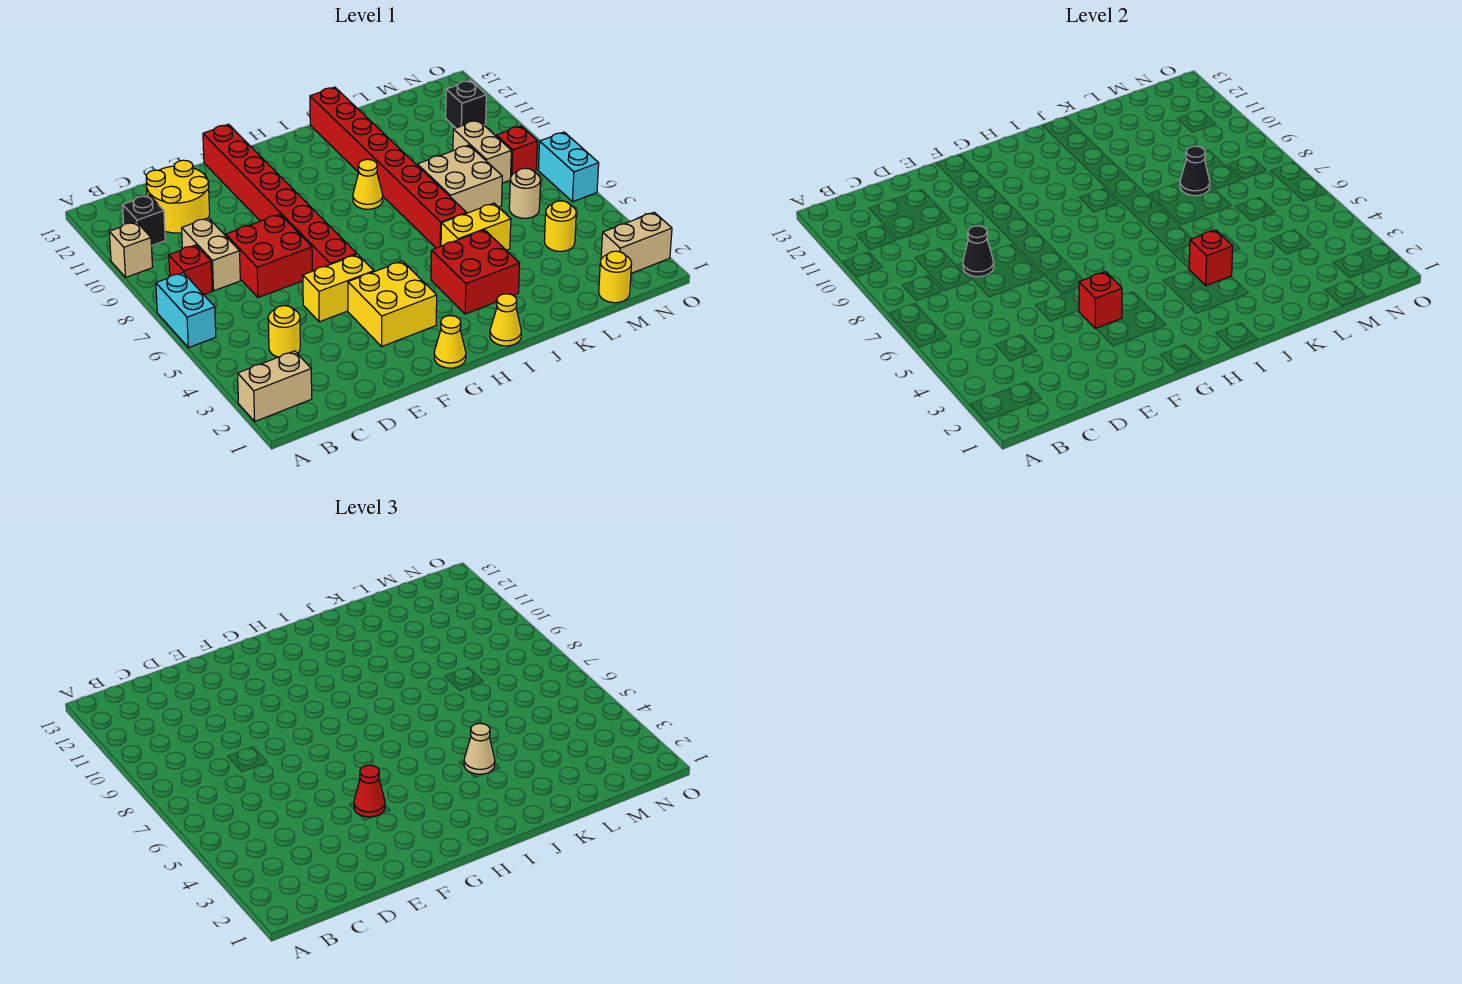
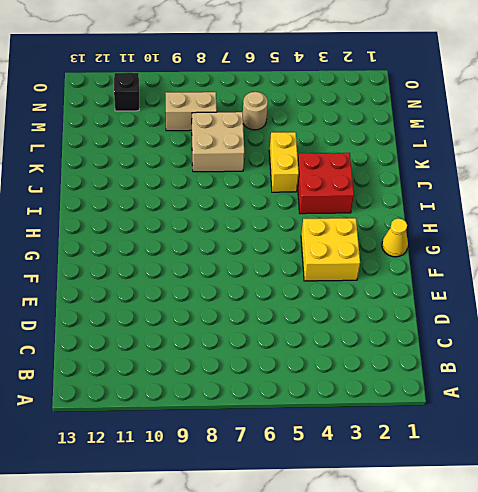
none -> tan brick A2:B2 level 1
none -> cyan brick A6:A7 level 1
none -> tan brick A10 level 1
none -> red brick B8 level 1

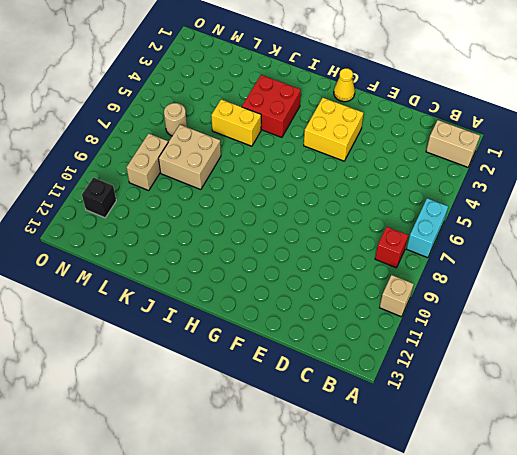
none -> black brick B11 level 1
none -> yellow round brick C4 level 1
none -> tan brick C8:C9 level 1
none -> yellow round brick C11:D12 level 1

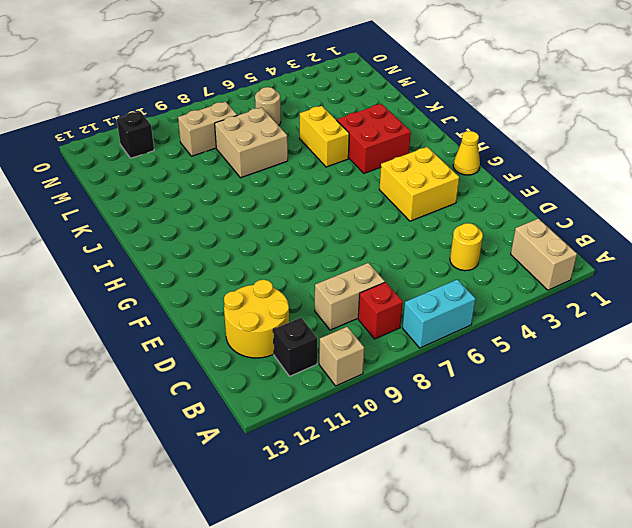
none -> red brick D7:E8 level 1
none -> yellow brick E5:F5 level 1
none -> red brick F6:F13 level 1
none -> yellow cone I1 level 1

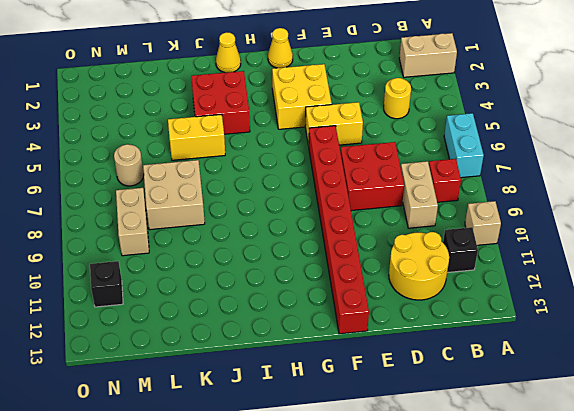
none -> yellow cone I9 level 1
none -> red brick J6:J13 level 1
none -> yellow round brick M1 level 1
none -> yellow round brick M4 level 1

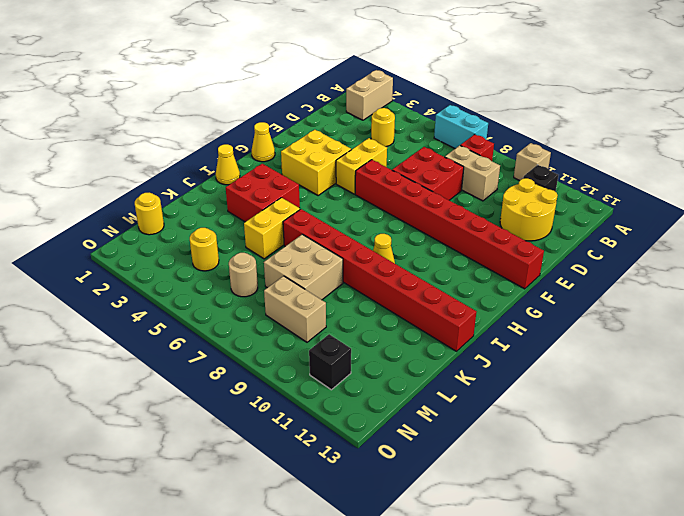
none -> tan brick N2:O2 level 1
none -> red brick N8 level 1
none -> cyan brick O6:O7 level 1
none -> black cone D8 level 2

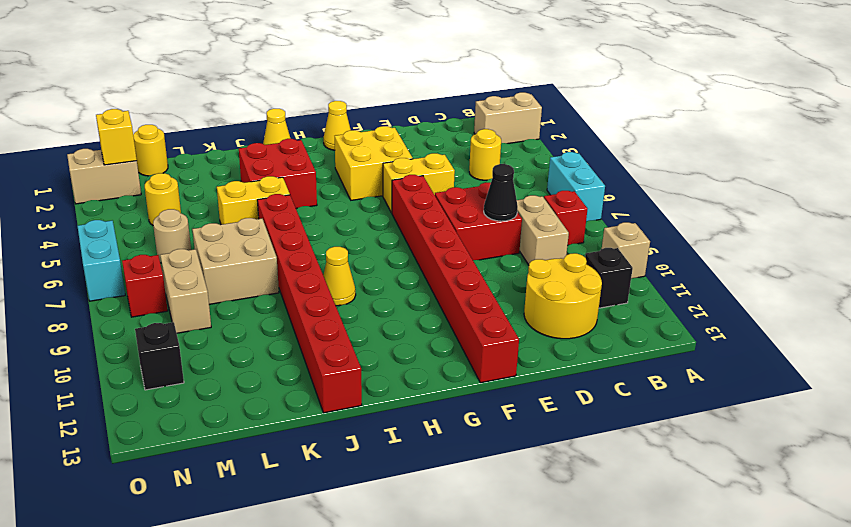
yellow brick N2 level 2 -> none
none -> red brick F4 level 2
none -> red brick J4 level 2
none -> black cone L8 level 2
none -> red cone F4 level 3

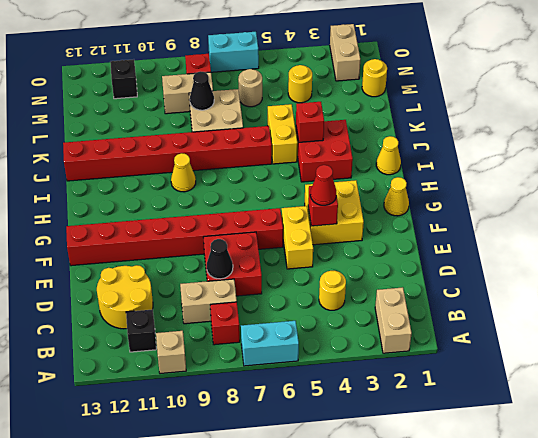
none -> tan cone J4 level 3

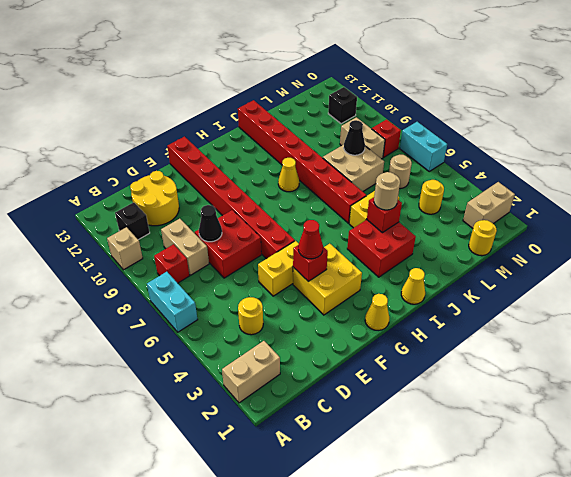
tan round brick J4 level 3 -> tan cone J4 level 3

